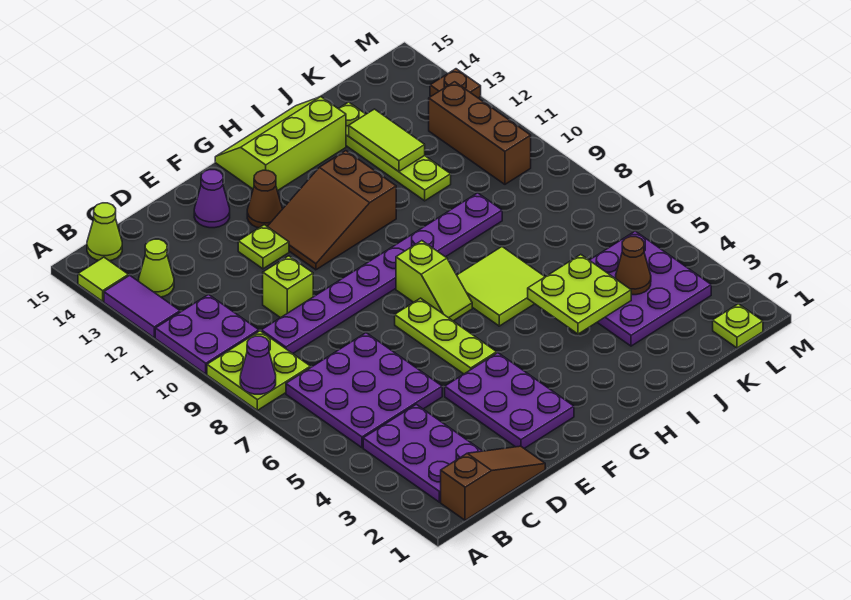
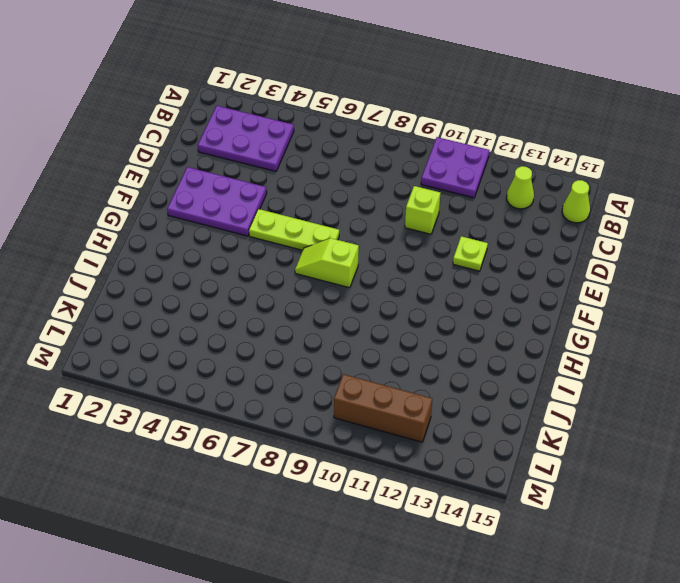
none -> lime plate A8:B9 level 1
none -> purple tile A12:A13 level 1
none -> lime tile A14 level 1

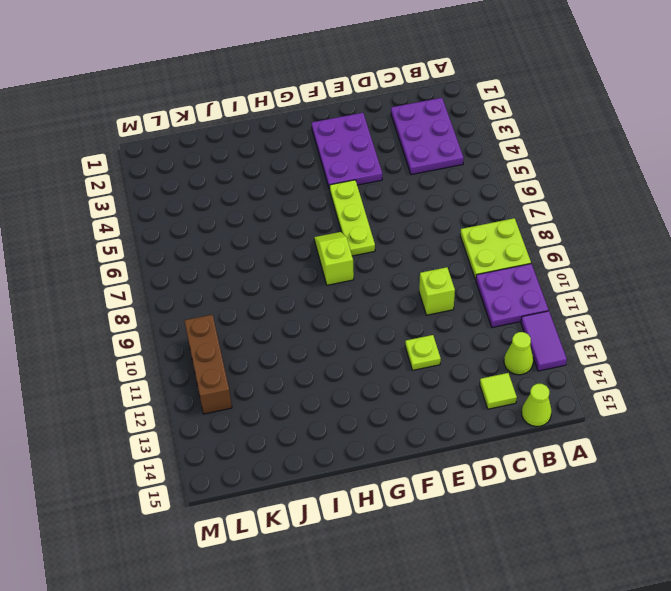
lime tile C14 level 1 -> lime tile A14 level 1
none -> brown slope B1:D1 level 1 top B
none -> purple plate B5:D7 level 1
none -> purple plate C9:J9 level 1

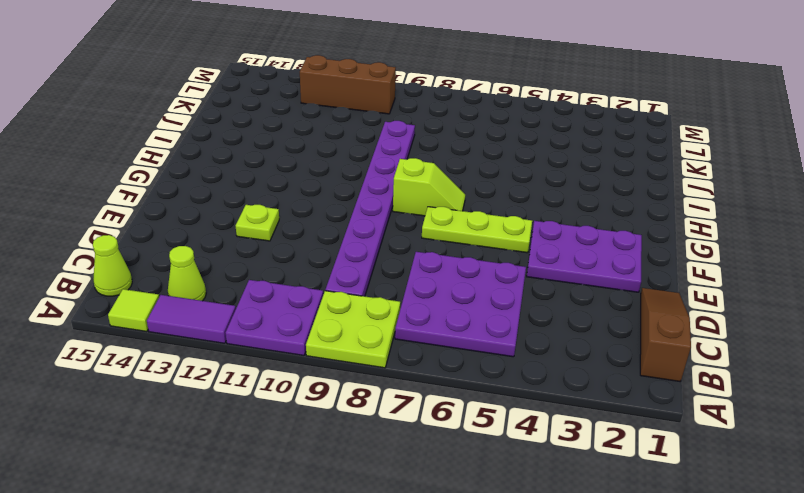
none -> purple plate B2:C4 level 1
none -> lime brick D10 level 1
none -> purple cone E14 level 1

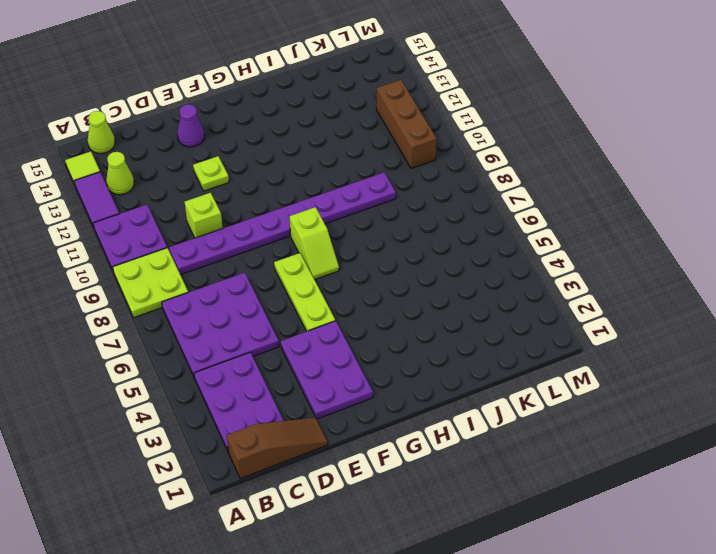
none -> brown slope F11:H12 level 1 top H
none -> brown cone F13 level 1
none -> lime slope G14:I15 level 1 top 14

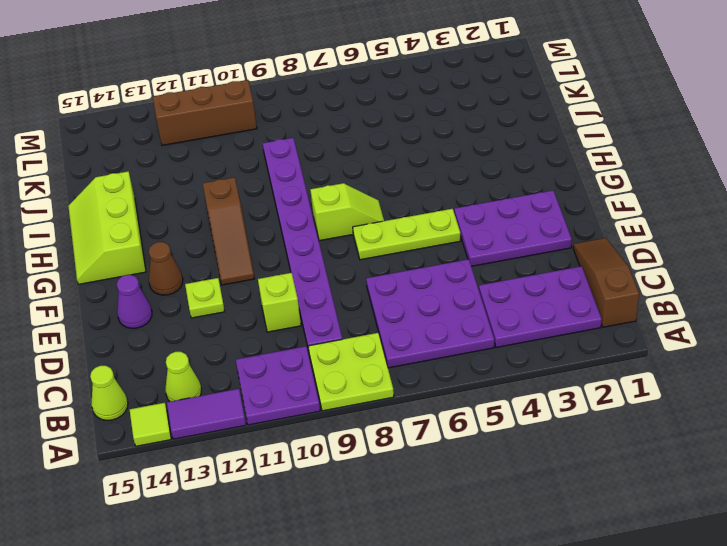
brown slope F11:H11 level 1 top H -> brown slope F11:H12 level 1 top H
none -> lime tile H6:I7 level 1
none -> purple plate J3:L5 level 1
none -> lime plate J11:J14 level 1

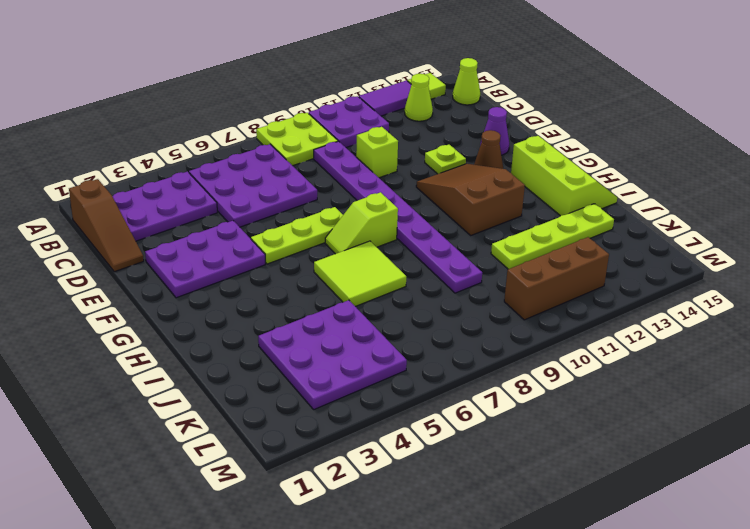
none -> lime plate L1 level 1
none -> brown plate M13 level 1
none -> purple cone A8 level 2

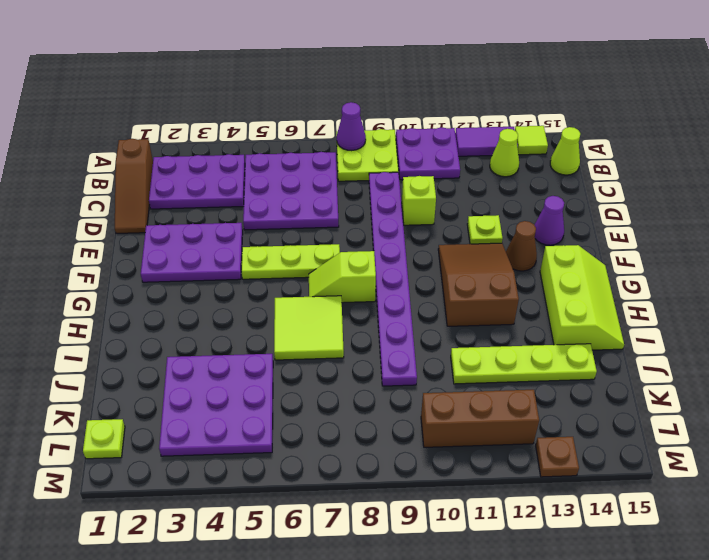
none -> lime plate I4:J5 level 2
none -> lime tile J12:J13 level 2
none -> brown cone K4 level 2

